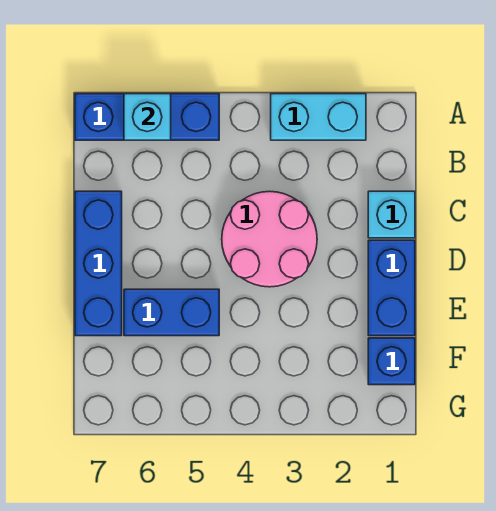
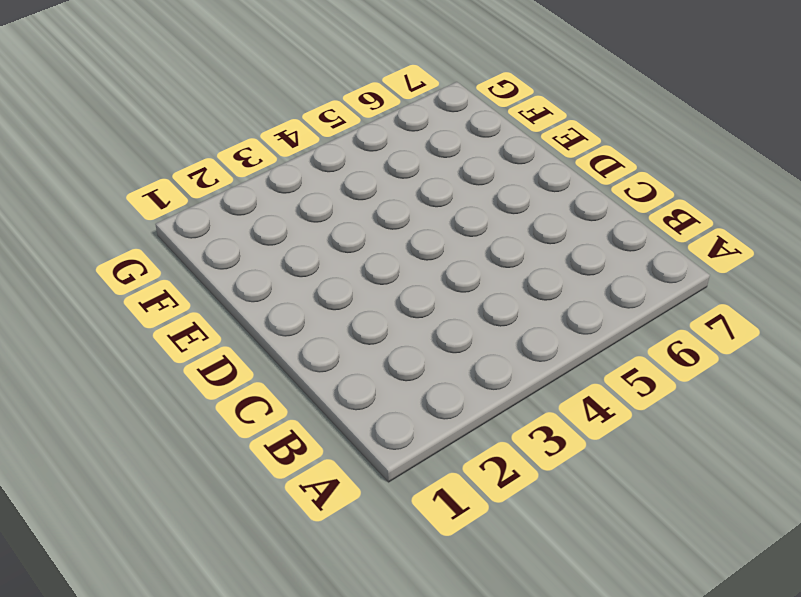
none -> cyan brick A2:A3 level 1
none -> blue brick A5:A7 level 1

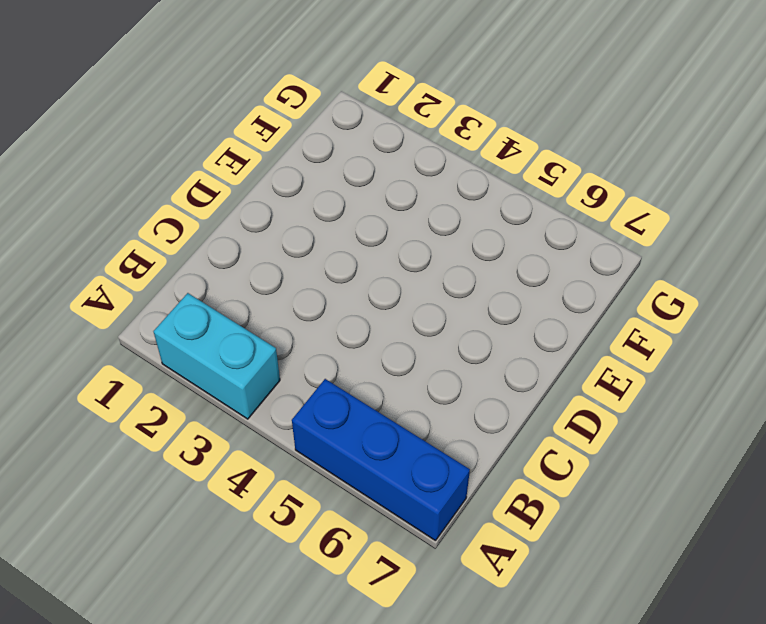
none -> cyan brick C1 level 1
none -> pink round brick C3:D4 level 1

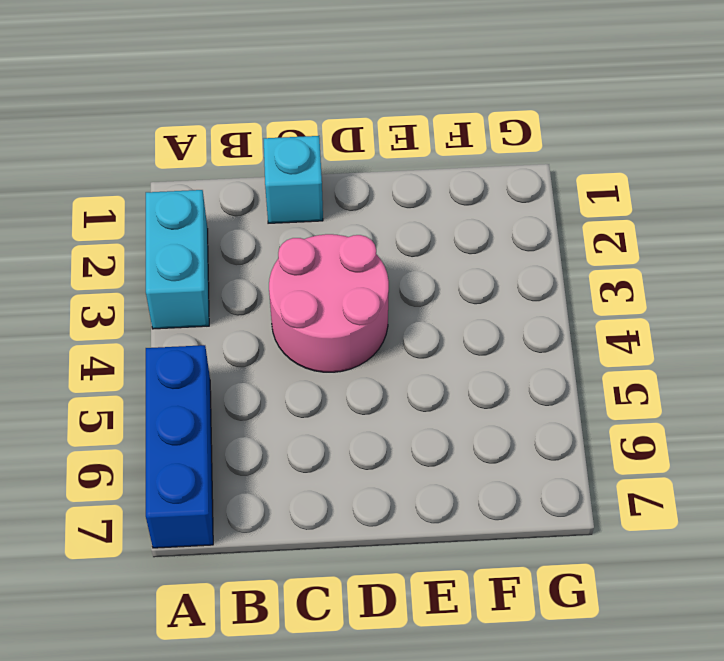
none -> blue brick C7:E7 level 1
none -> blue brick D1:E1 level 1

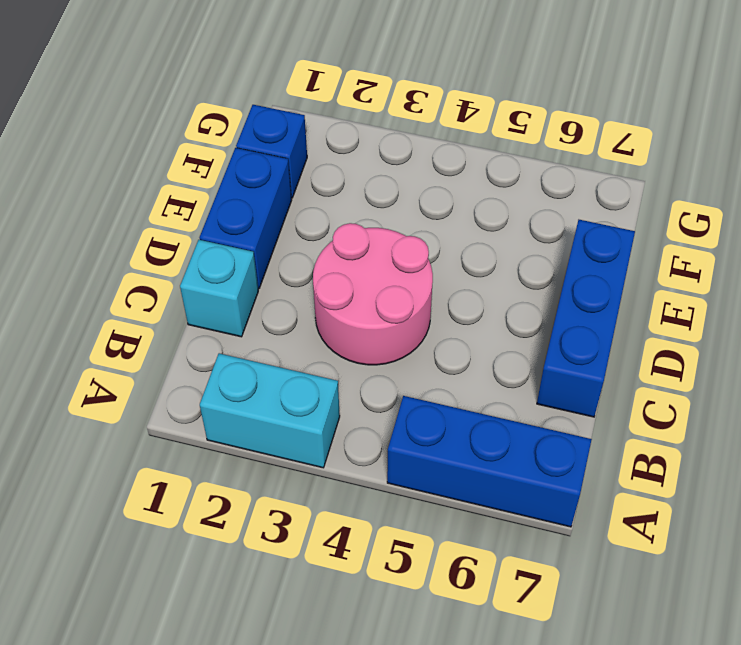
none -> blue brick E5:E6 level 1
none -> cyan brick A6 level 2

